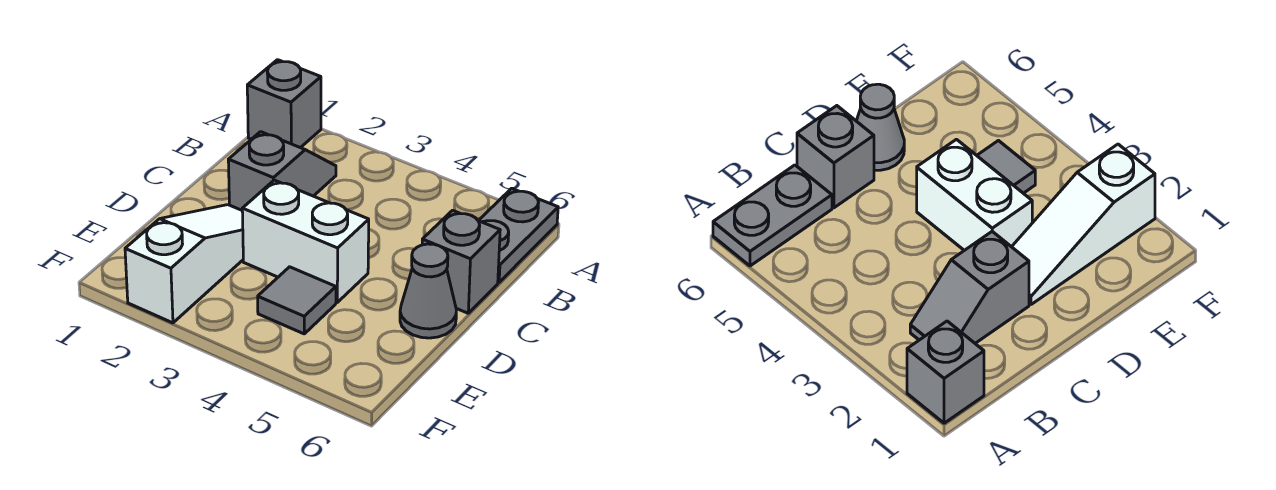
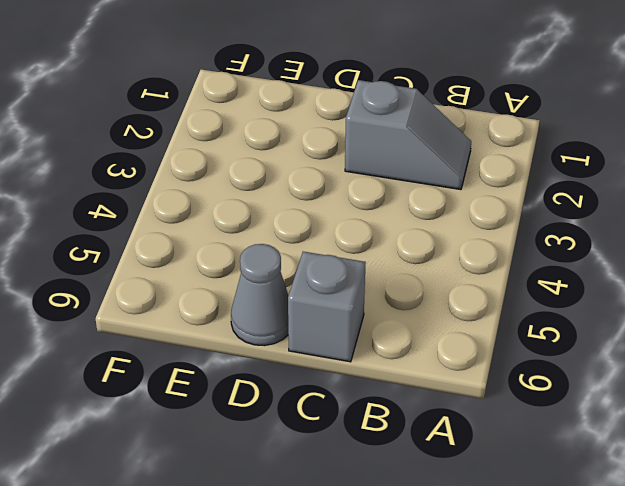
none -> grey brick A1 level 1
none -> grey plate A6:B6 level 1

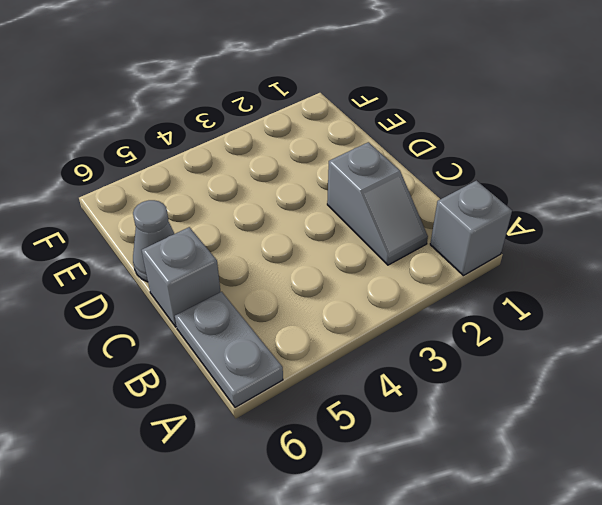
none -> white slope D2:F2 level 1 top F
none -> white brick D3:D4 level 1

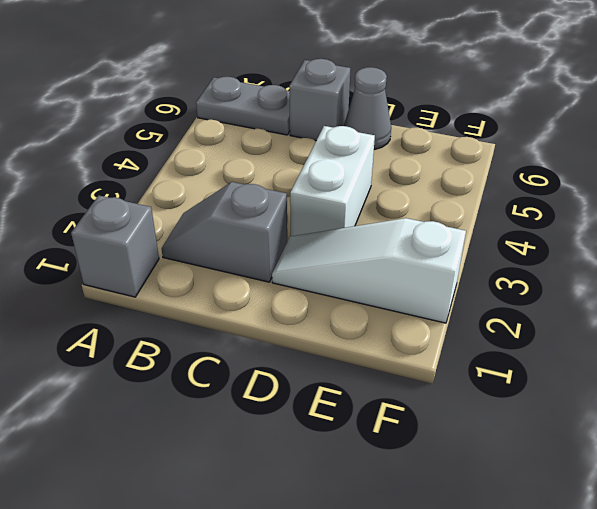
none -> grey tile E4 level 1

